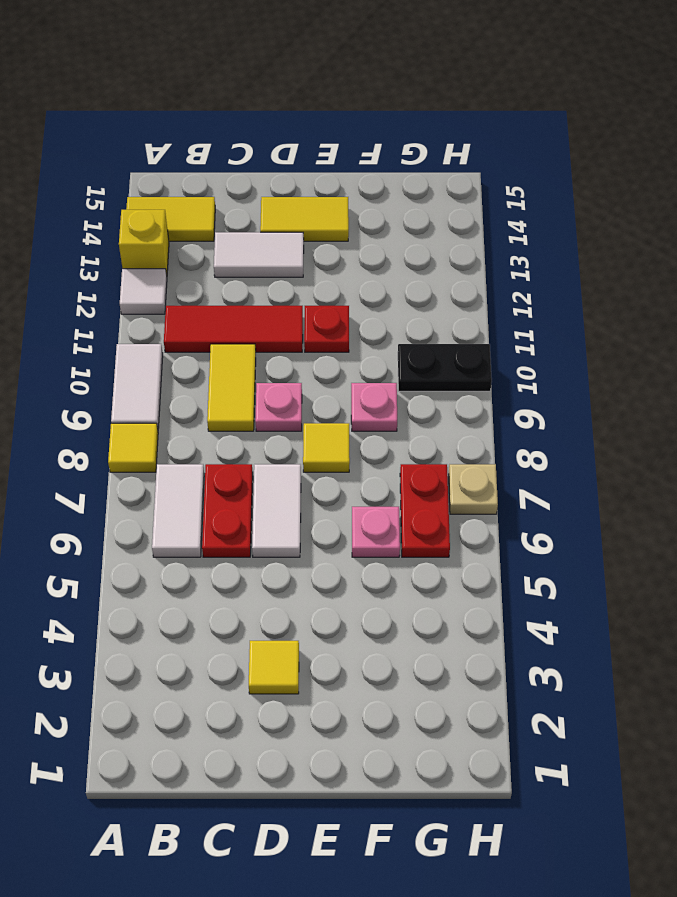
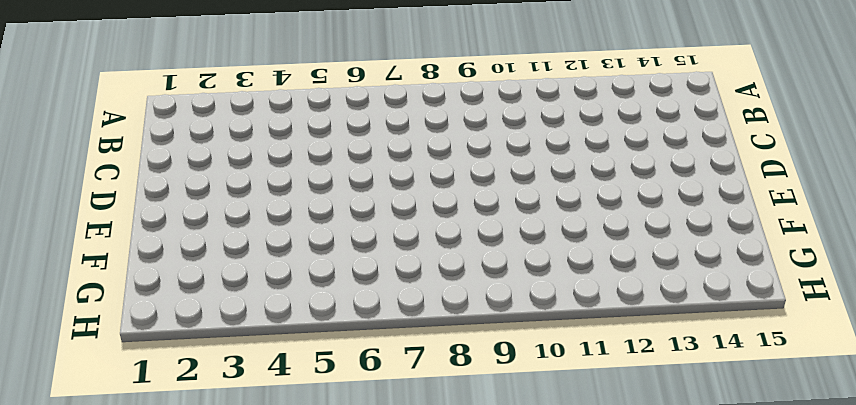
none -> yellow tile A8 level 1
none -> white tile A9:A10 level 1
none -> white tile A12 level 1

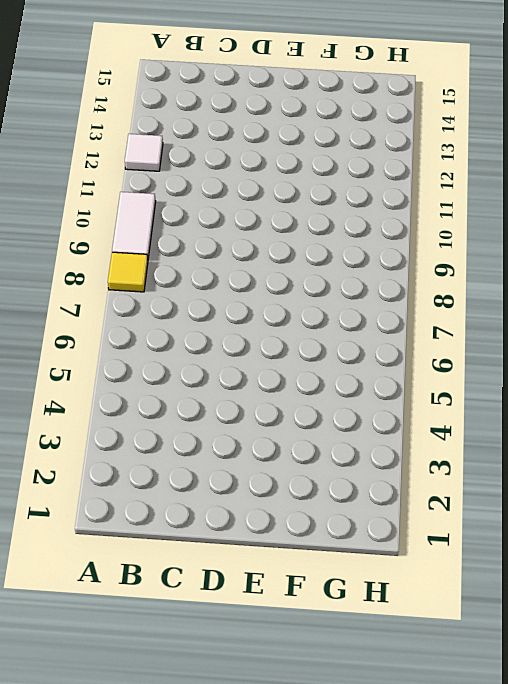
none -> yellow brick A13 level 1
none -> yellow tile A14:B14 level 1
none -> white tile B6:B7 level 1

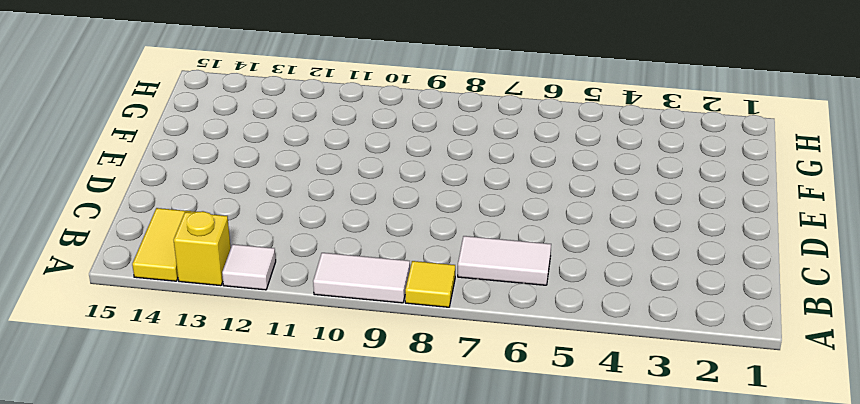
none -> red tile B11:D11 level 1
none -> red plate C6:C7 level 1
none -> yellow tile C9:C10 level 1

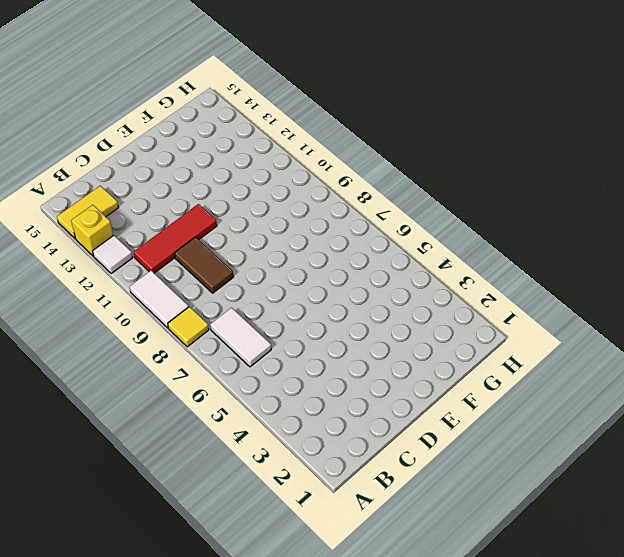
brown tile C9:C10 level 1 -> yellow tile C9:C10 level 1
none -> red plate C6:C7 level 1
none -> white tile C13:D13 level 1
none -> yellow tile D3 level 1

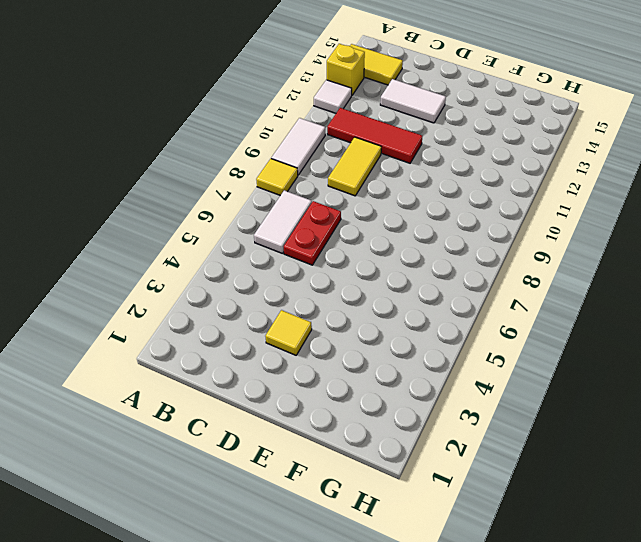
none -> white tile D6:D7 level 1
none -> pink plate D9 level 1
none -> yellow tile D14:E14 level 1

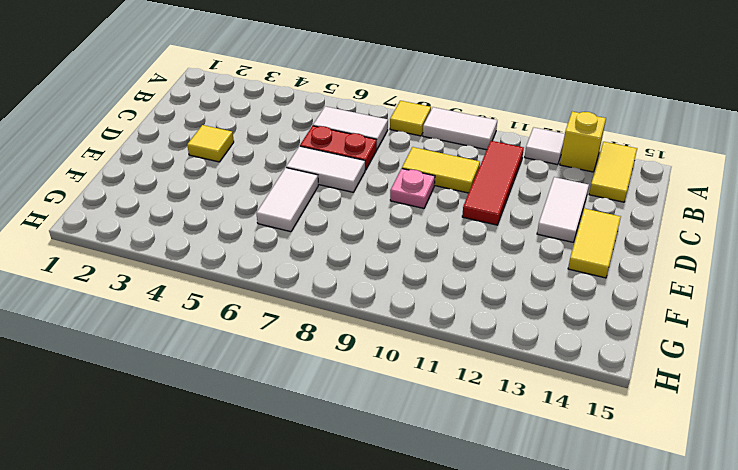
white tile E6:F6 level 1 -> pink plate F6 level 1
none -> yellow tile E8 level 1
none -> red plate E11 level 1
none -> pink plate F9 level 1

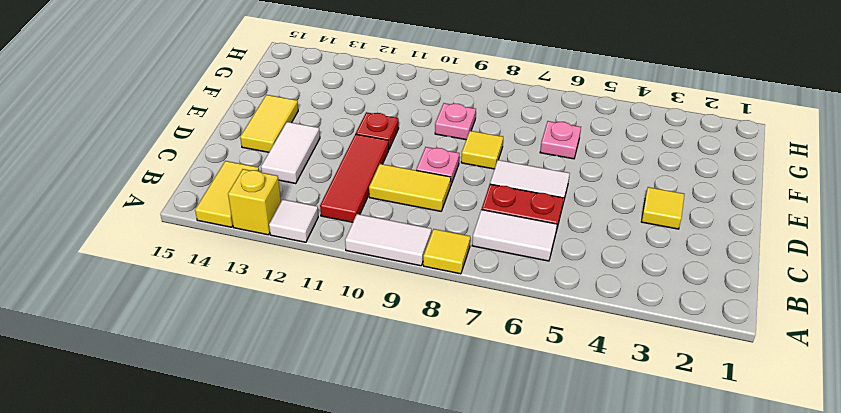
none -> red plate G6:G7 level 1
none -> black plate G10:H10 level 1
none -> tan plate H7 level 1

